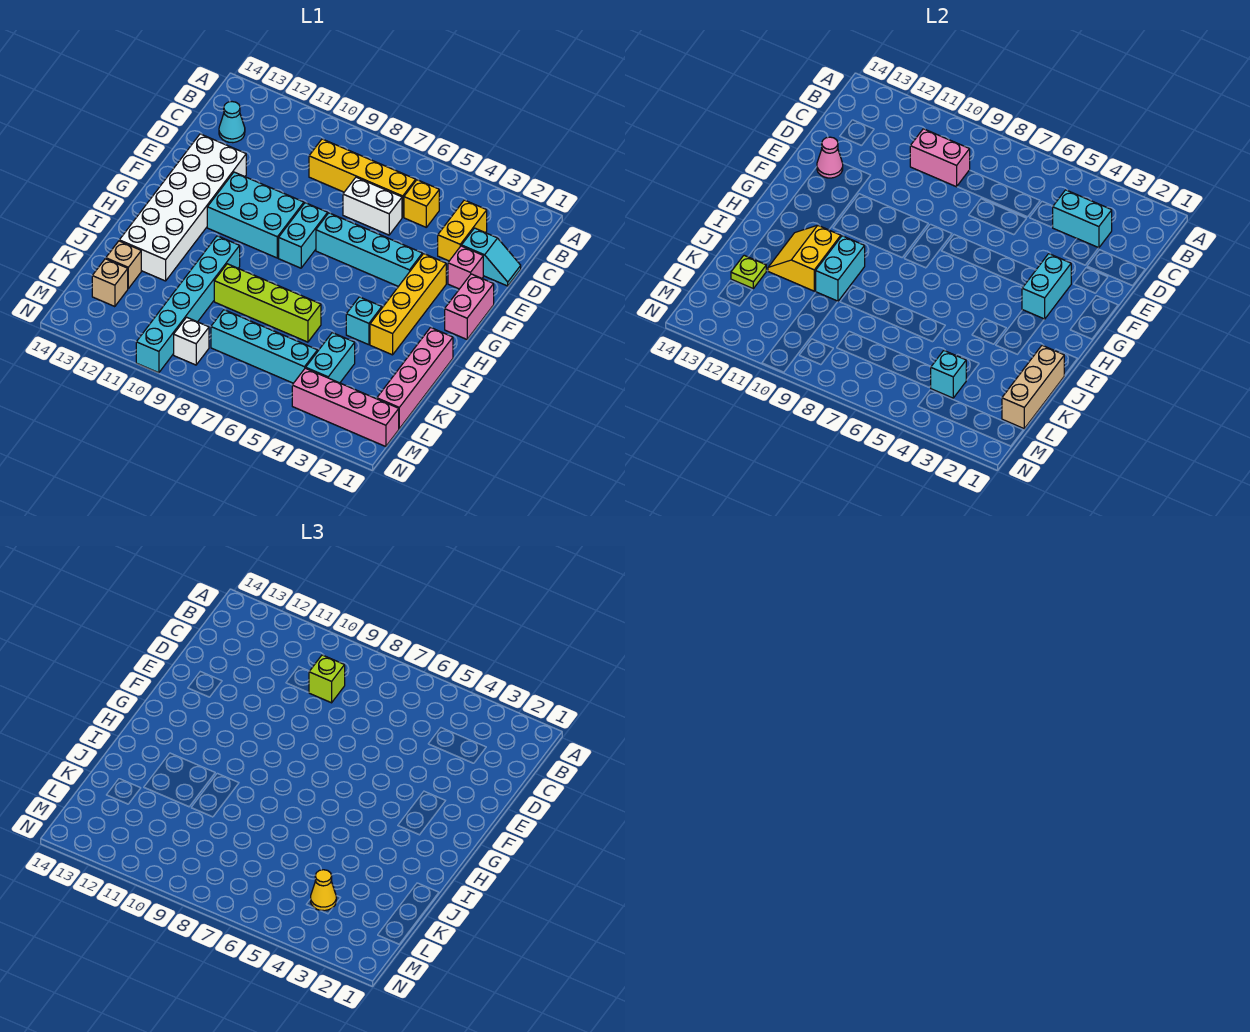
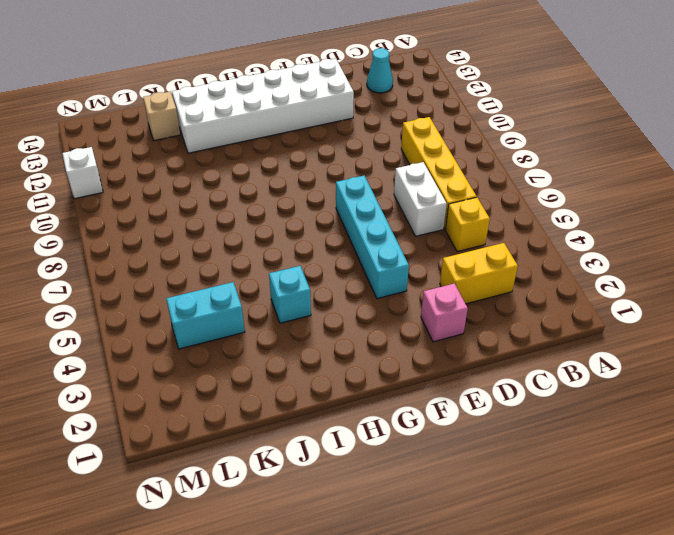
white brick N11 level 1 -> white brick M9 level 1
none -> cyan slope D1:D2 level 1 top 2
none -> pink brick F1:G1 level 1
none -> yellow brick F3:I3 level 1
none -> cyan brick F8:G8 level 1

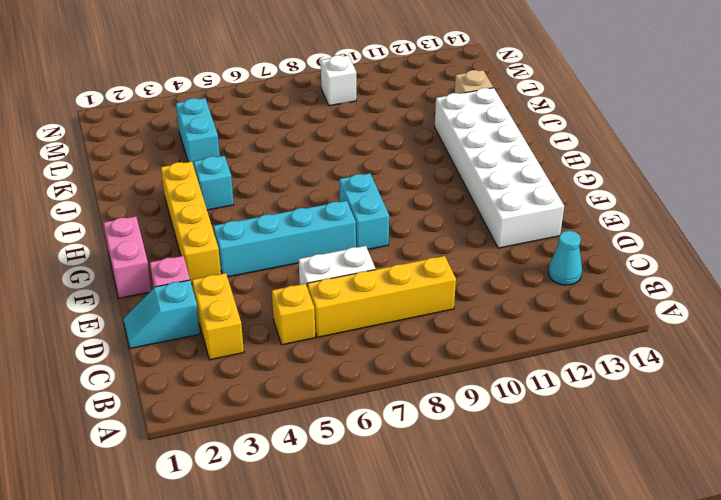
none -> cyan brick F9:G11 level 1
none -> pink brick I1:L1 level 1
none -> cyan brick I10:N10 level 1
none -> lime brick J6:J9 level 1

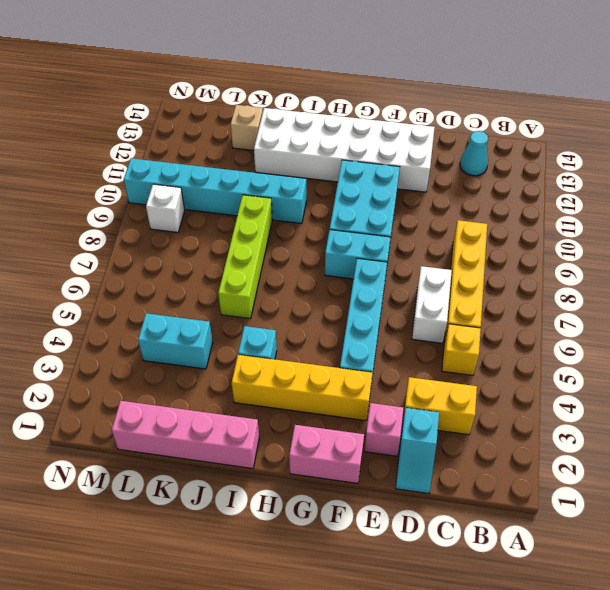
none -> cyan brick L5:L8 level 1
none -> tan brick L13 level 1
none -> pink brick M1:M4 level 1
none -> cyan brick C3:C4 level 2

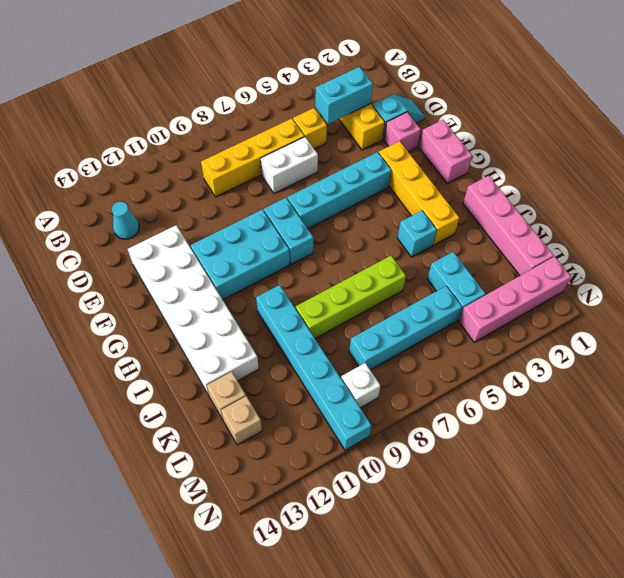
none -> pink brick C9:C10 level 2
none -> pink cone E13 level 2
none -> cyan brick F3:G3 level 2
none -> cyan brick I10:J10 level 2

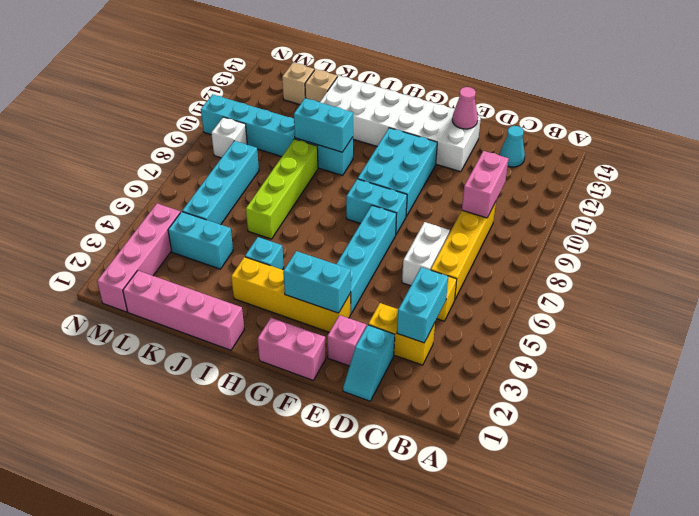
none -> yellow slope I11:J12 level 2 top 11
none -> tan brick J1:L1 level 2
none -> lime plate K13 level 2
none -> cyan brick L4 level 2

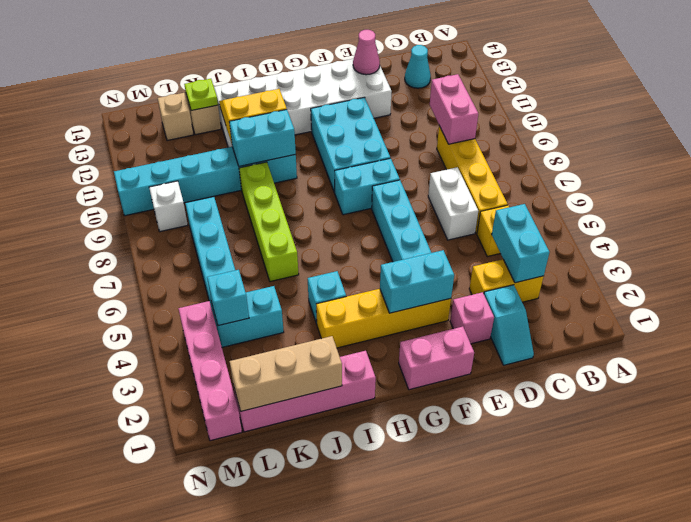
none -> lime brick C9 level 3
none -> yellow cone L4 level 3

